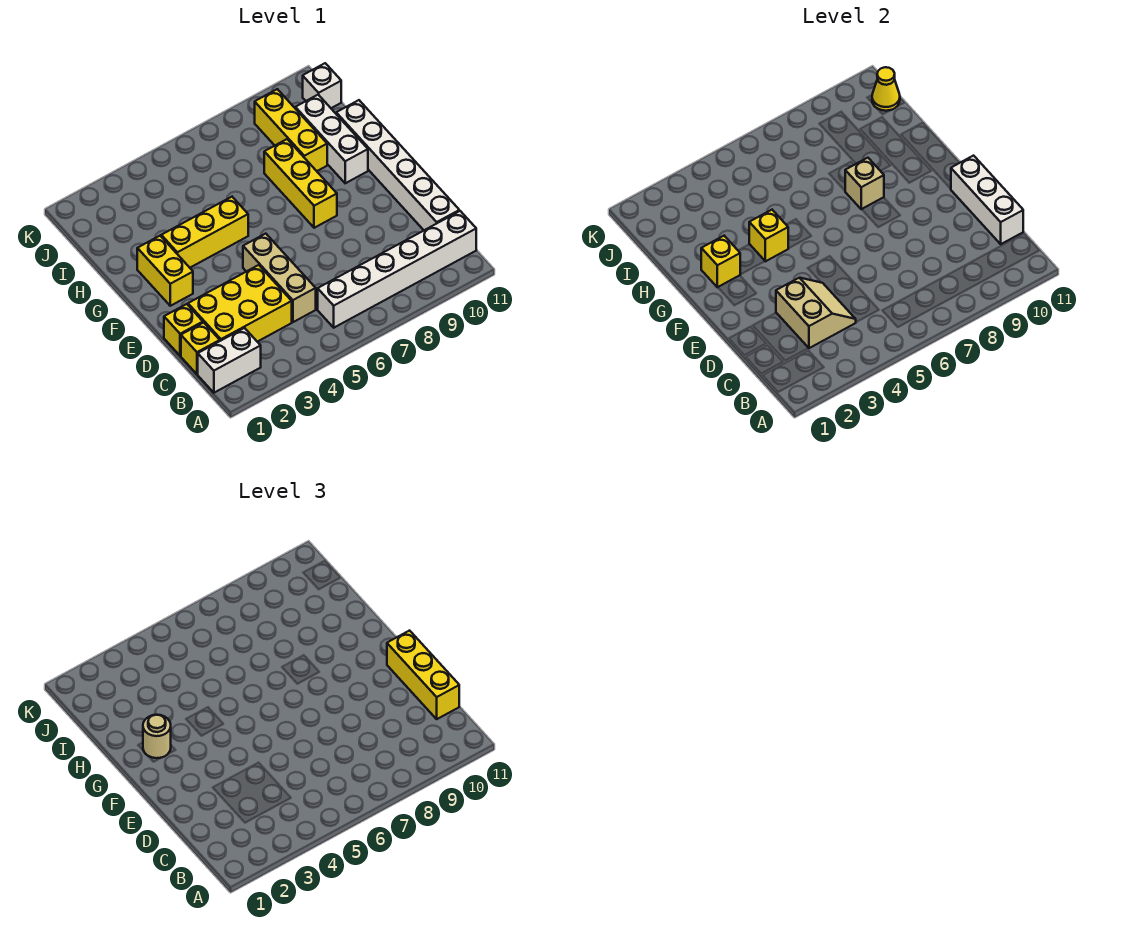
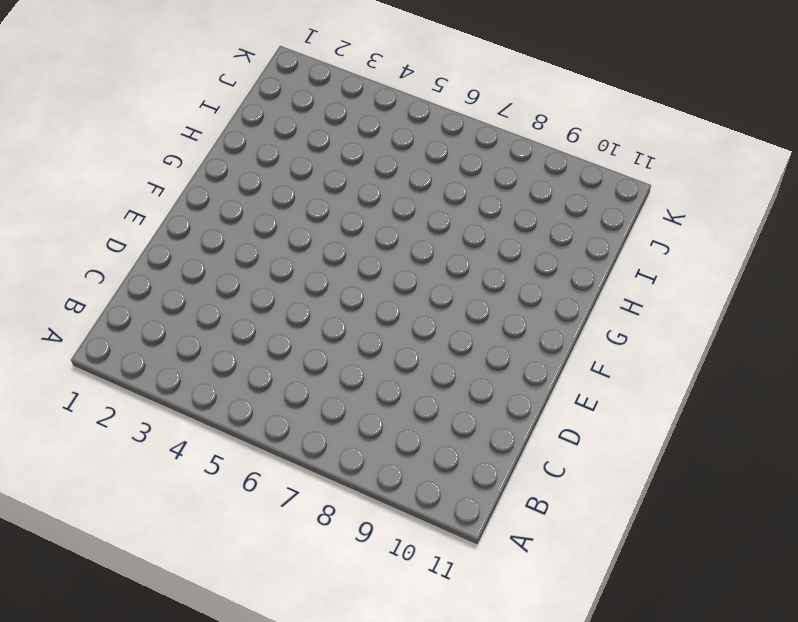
none -> white brick B1:B2 level 1
none -> white brick B6:B11 level 1
none -> yellow brick C1 level 1

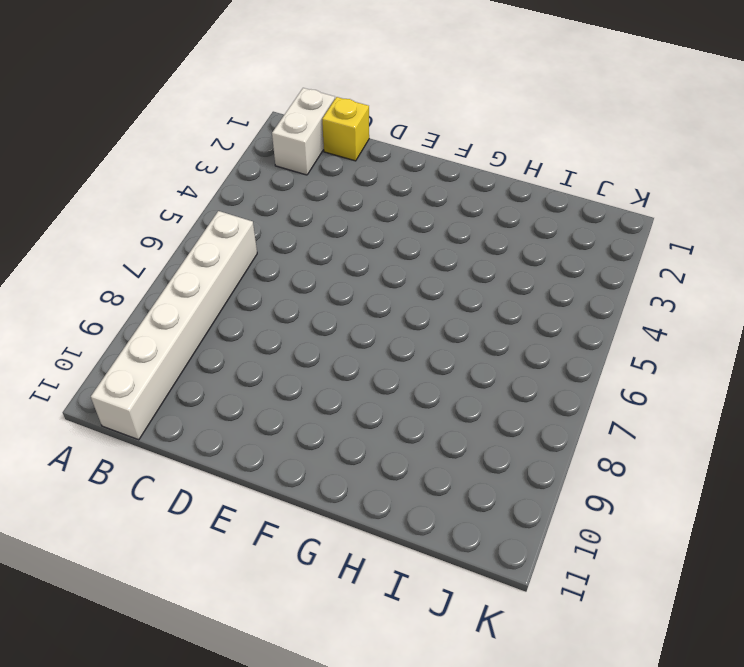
none -> yellow brick C2:D4 level 1
none -> tan brick C5:E5 level 1
none -> white brick C11:H11 level 1

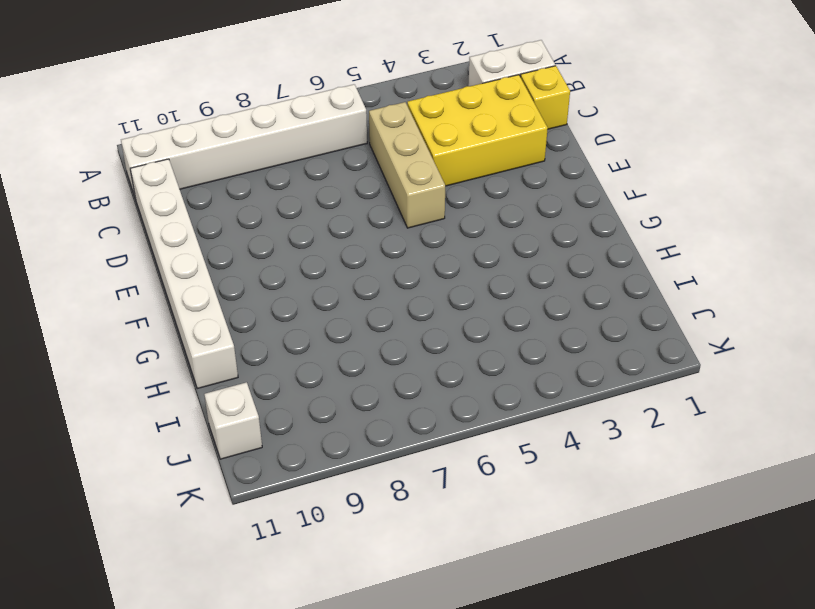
none -> yellow brick D1 level 1
none -> yellow brick F2:G2 level 1
none -> yellow brick F8:H8 level 1

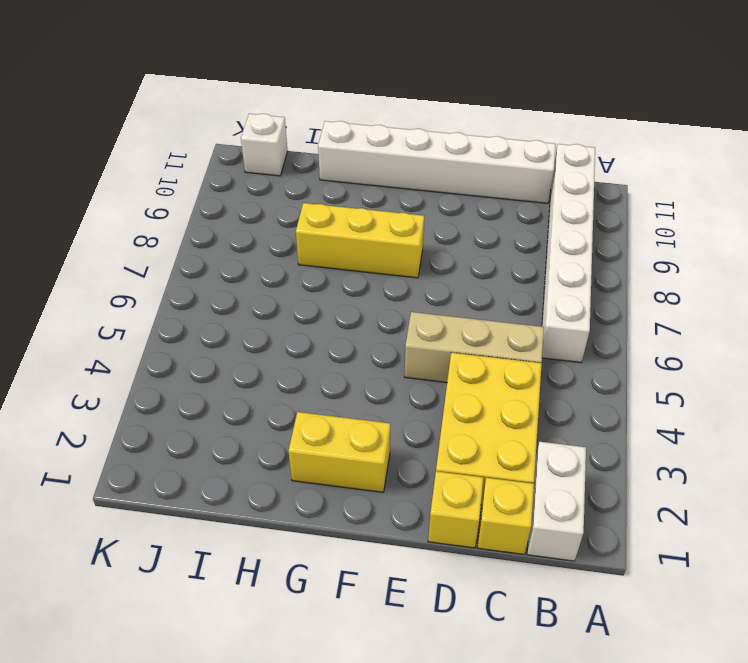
none -> yellow brick G3:G5 level 1
none -> white brick G10:I10 level 1
none -> yellow brick H9:J9 level 1

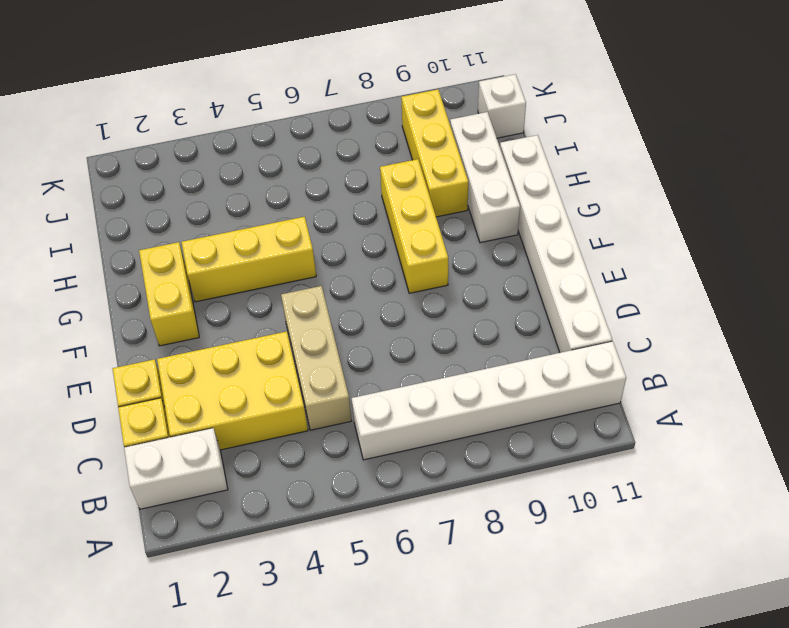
none -> tan slope C3:D4 level 2 top 3
none -> white brick C11:E11 level 2
none -> yellow brick G2 level 2

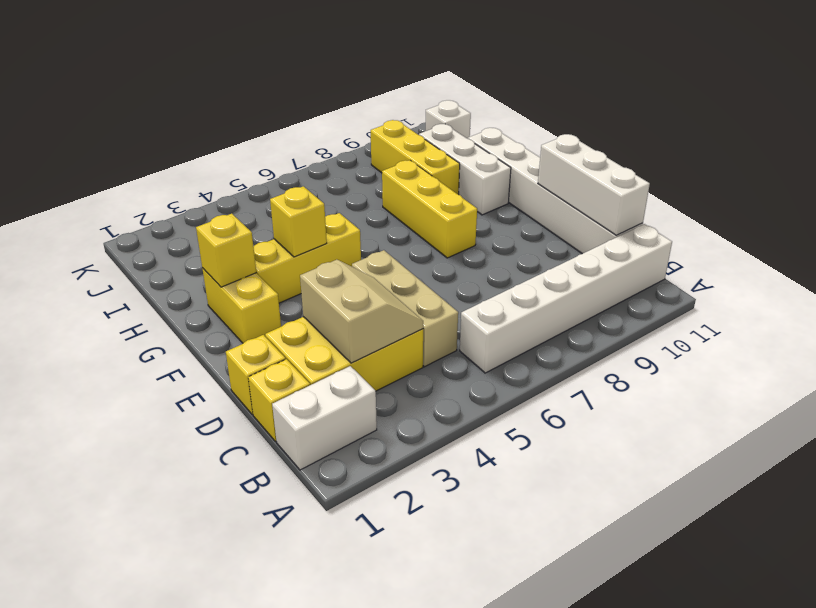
none -> tan brick G8 level 2
none -> yellow cone J11 level 2
none -> yellow brick C11:E11 level 3

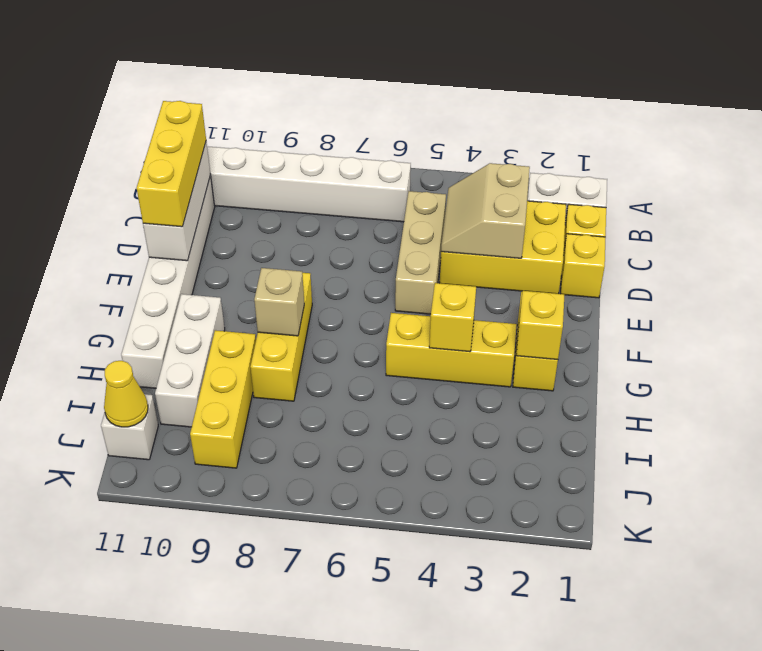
none -> tan round brick G2 level 3

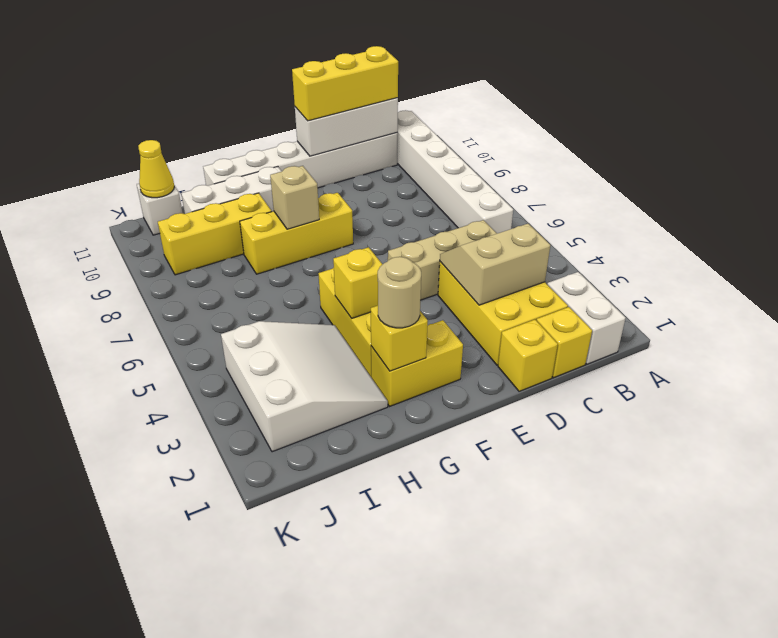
white slope H2:J4 level 1 top J -> none

